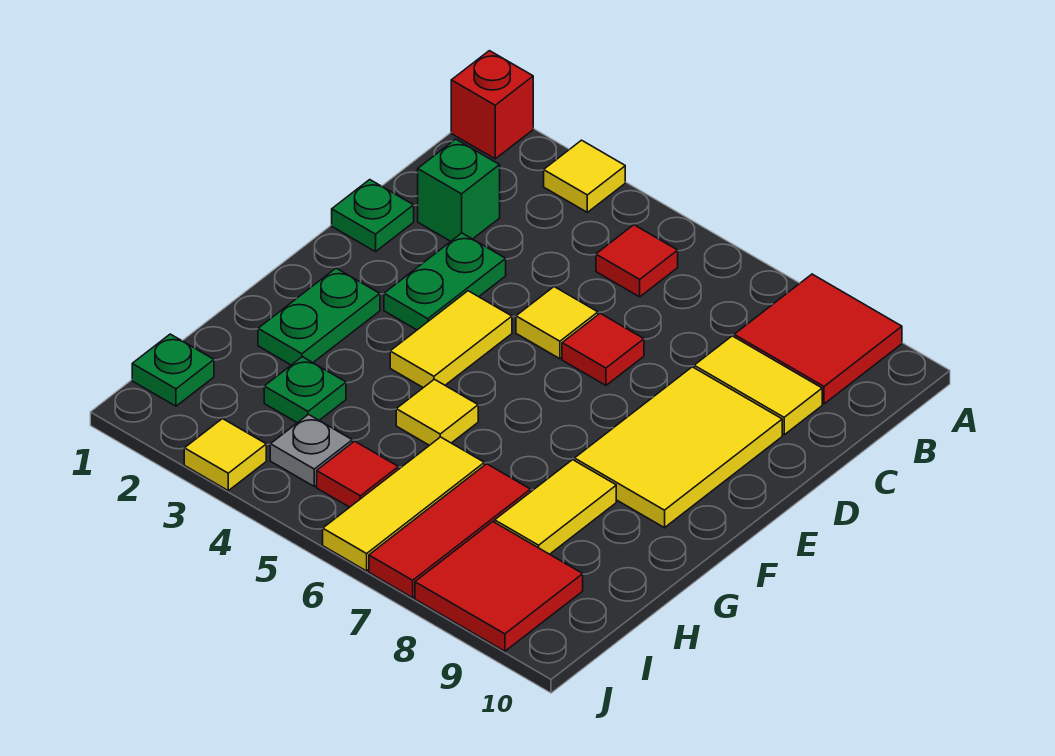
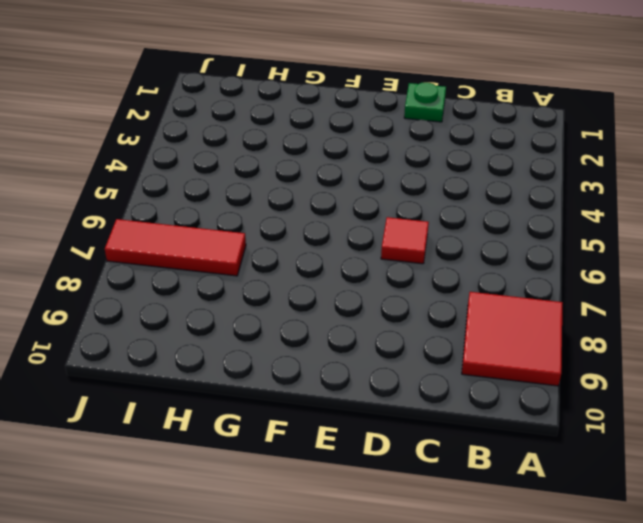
none -> red brick A1 level 1
none -> yellow tile A3 level 1
none -> red tile B5 level 1

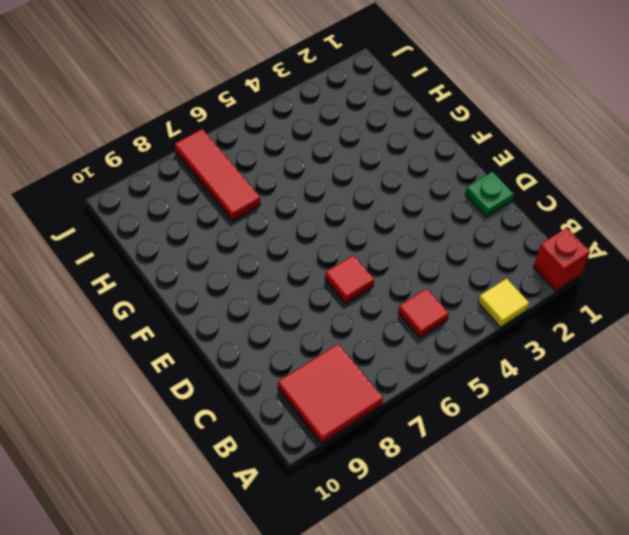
none -> green brick C2 level 1
none -> yellow tile C8:C9 level 1
none -> green plate D3:E3 level 1

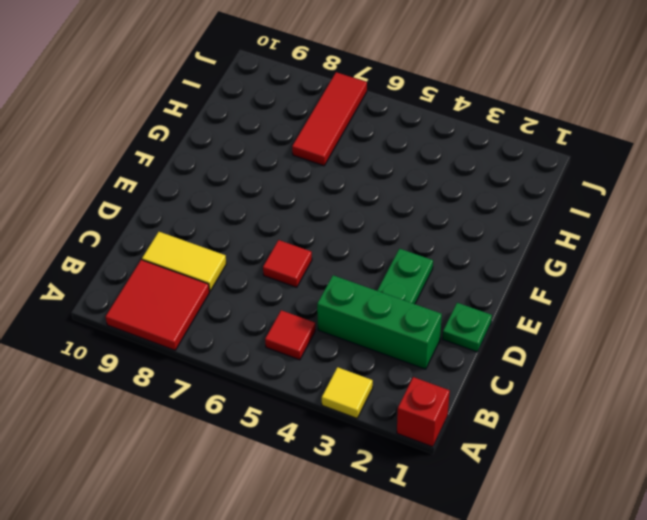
green brick C2:C4 level 1 -> green brick C2 level 1
none -> yellow tile D5 level 1
none -> yellow tile D8:F9 level 1
none -> yellow tile E4:F4 level 1

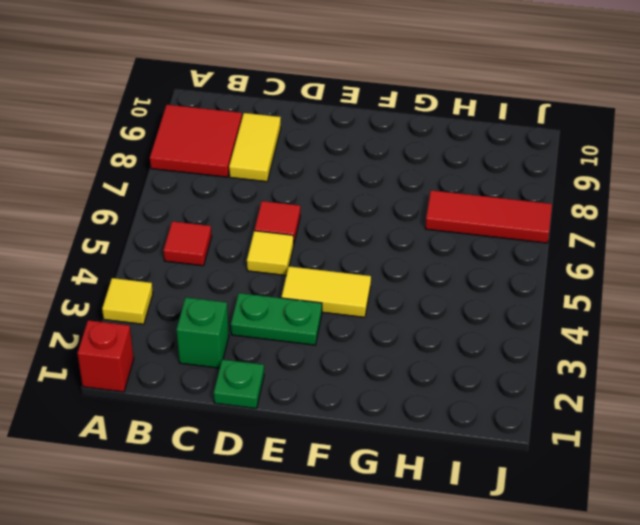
none -> yellow tile D8:F9 level 1
none -> green plate F2:G2 level 1
none -> yellow tile G5 level 1

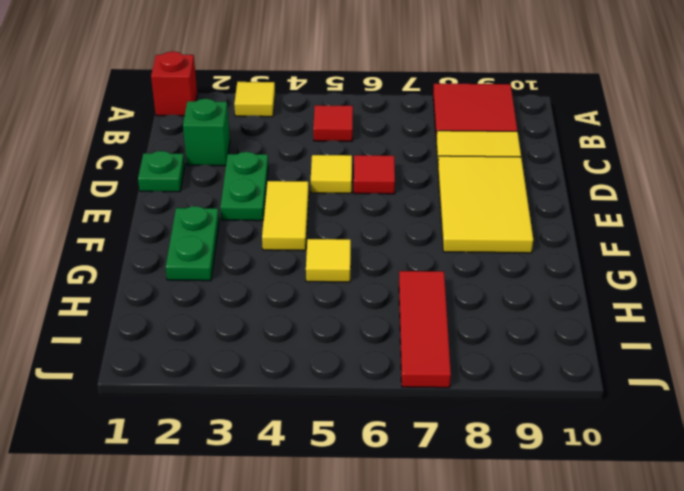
none -> yellow tile G8:H8 level 1
none -> green plate H3 level 1
none -> yellow tile H6:J6 level 1

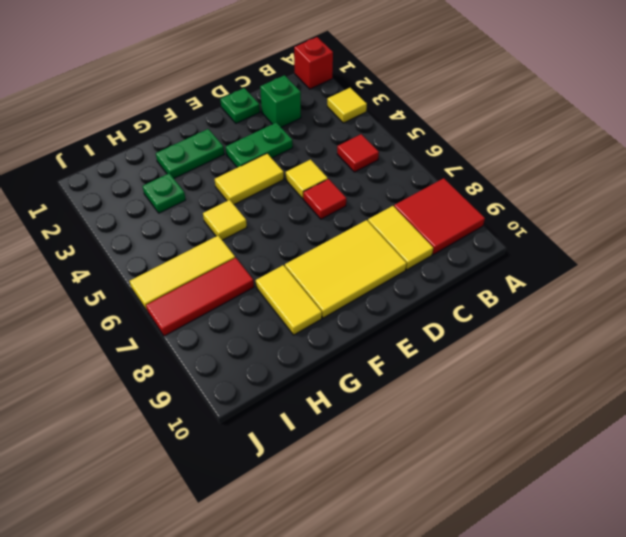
yellow tile G8:G9 level 1 -> yellow tile G8:H8 level 1
none -> green plate I1 level 1
none -> grey plate I4 level 1
none -> red tile I5 level 1

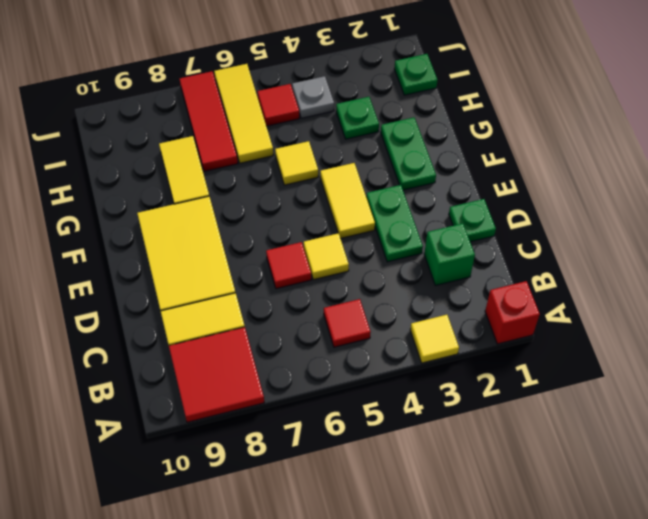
none -> red tile I8:J9 level 1
none -> yellow tile J3 level 1

